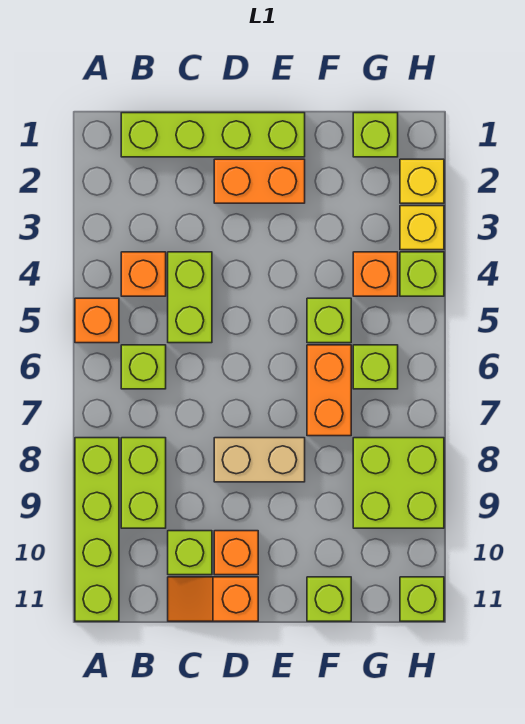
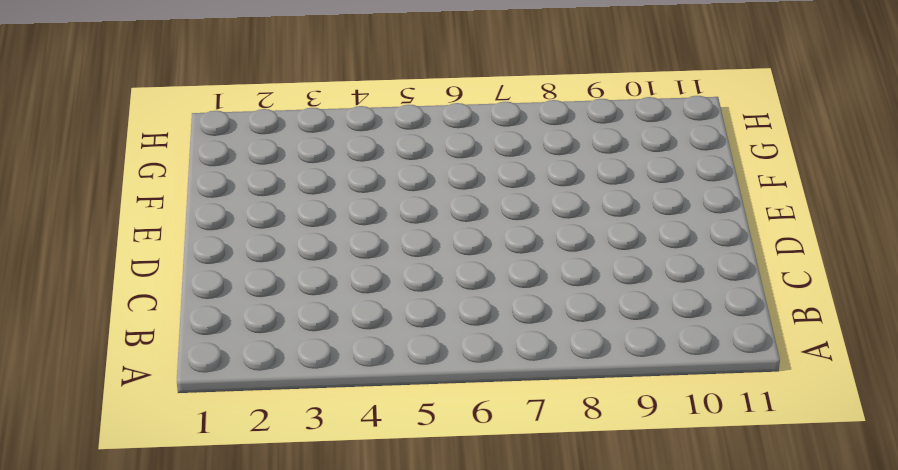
none -> orange brick A5 level 1
none -> lime brick A8:A11 level 1
none -> lime brick B1:E1 level 1

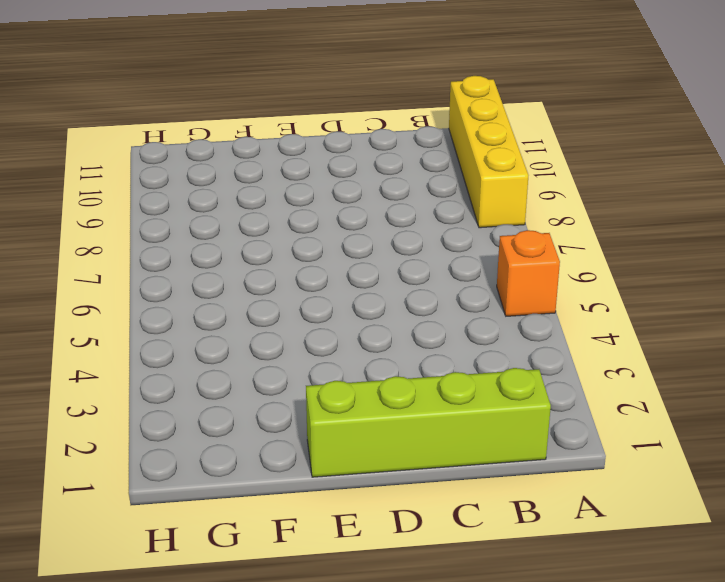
yellow brick A8:A11 level 1 -> lime brick A8:A11 level 1
none -> orange brick B4 level 1
none -> lime brick B6 level 1
none -> lime brick B8:B9 level 1

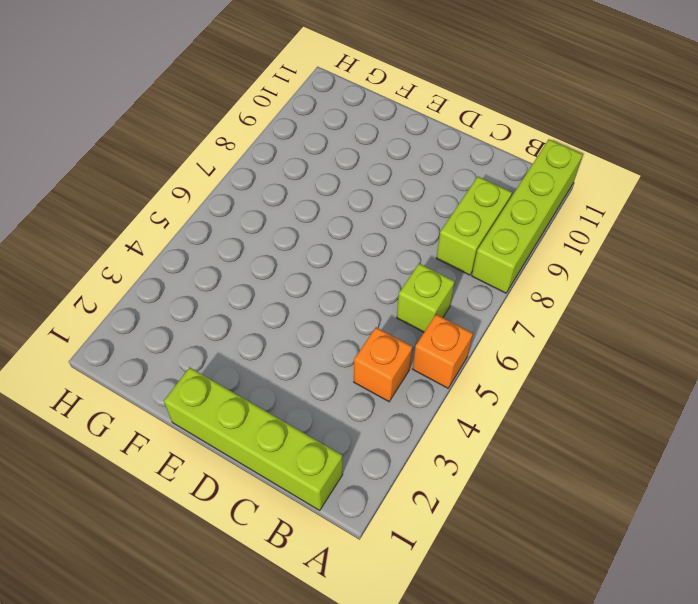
none -> lime brick C4:C5 level 1
none -> lime brick C10 level 1
none -> orange slope C11:D11 level 1 top D

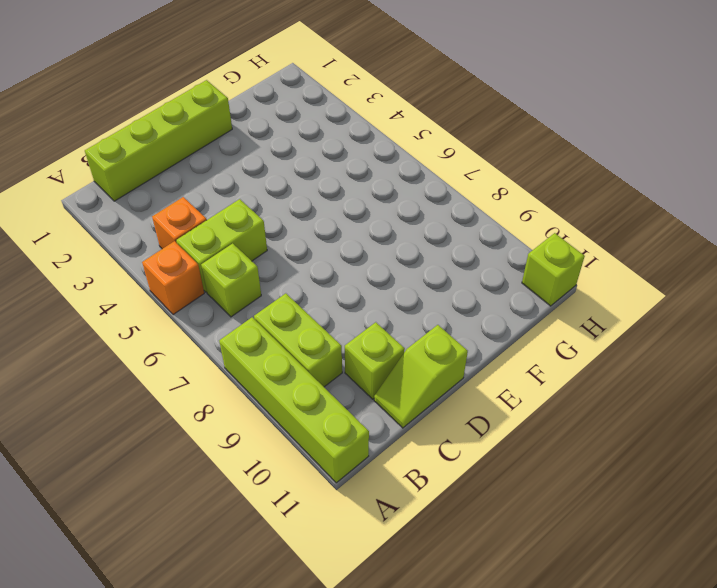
lime brick B5:C5 level 1 -> lime brick C4:C5 level 1
lime slope C11:D11 level 1 top D -> orange slope C11:D11 level 1 top D
none -> orange brick D2:E2 level 1
none -> tan brick D8:E8 level 1
none -> orange brick D10 level 1

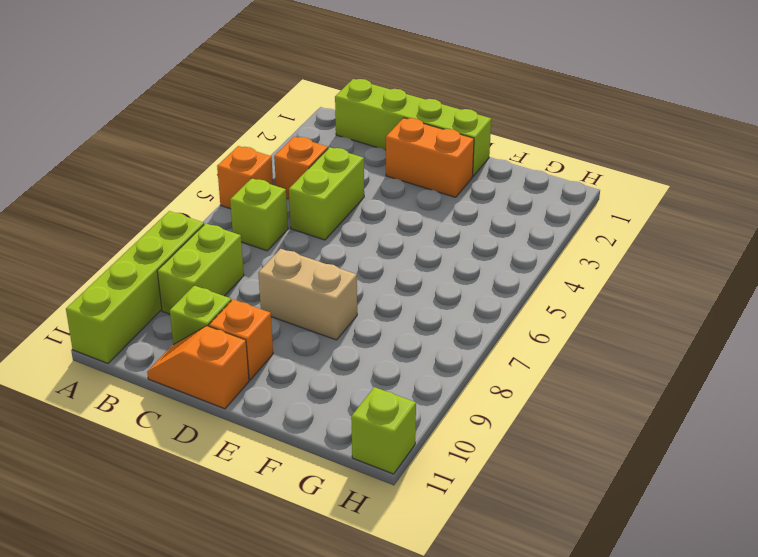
none -> lime brick F5 level 1
none -> orange brick F6:F7 level 1
none -> lime brick F11 level 1

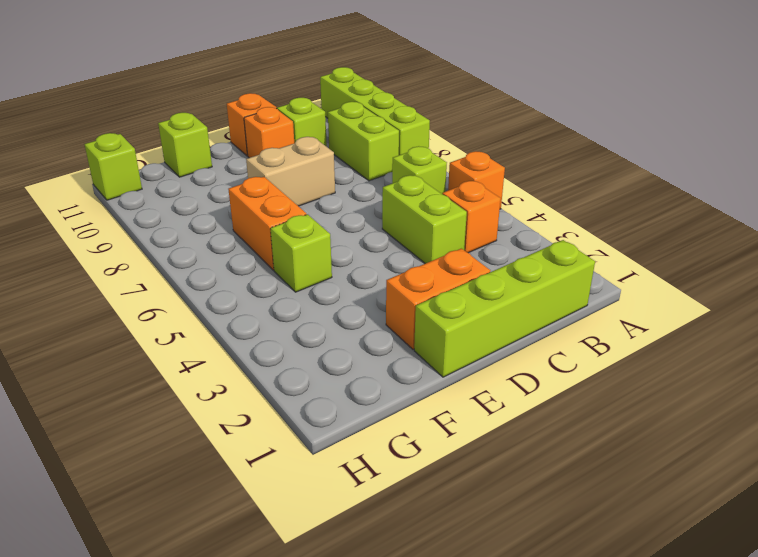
none -> lime brick G1 level 1
none -> orange brick G4 level 1
none -> lime brick G6 level 1

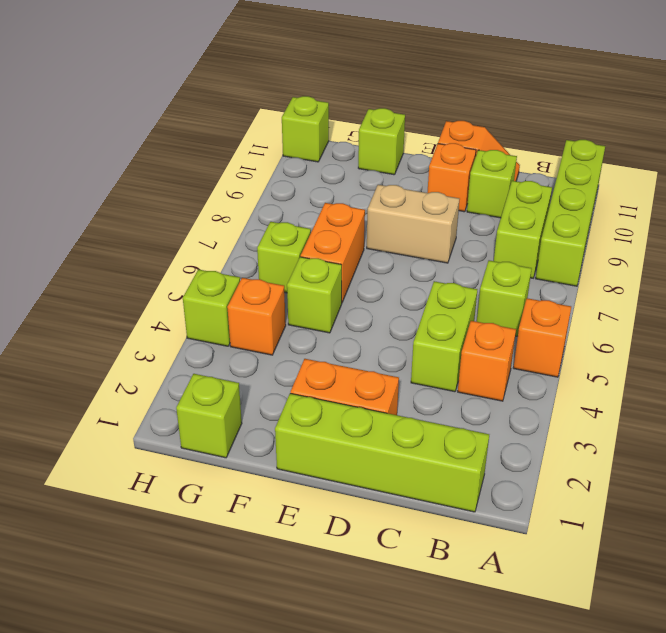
none -> lime brick G8:H9 level 1
none -> yellow brick H2 level 1
none -> yellow brick H3 level 1

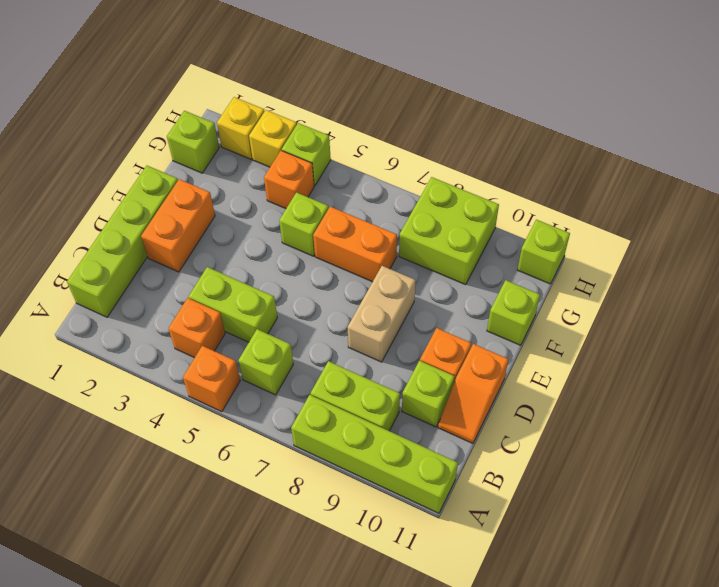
none -> lime brick G6 level 1

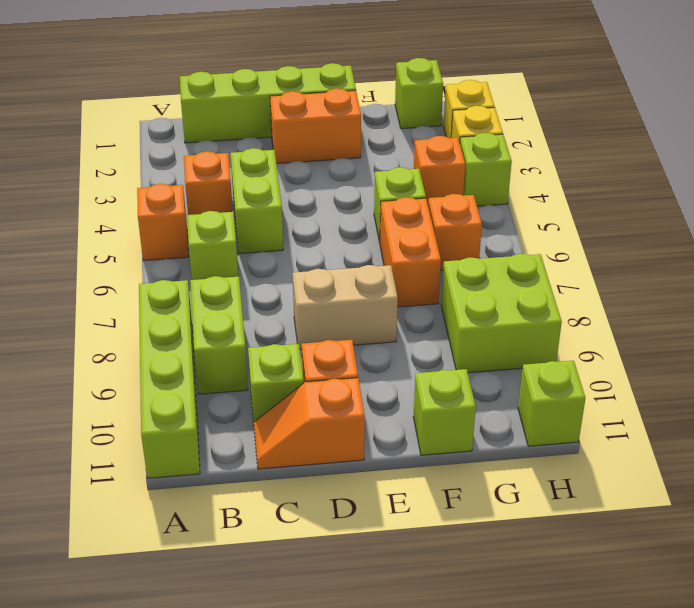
orange brick G6 level 1 -> lime brick G6 level 1

